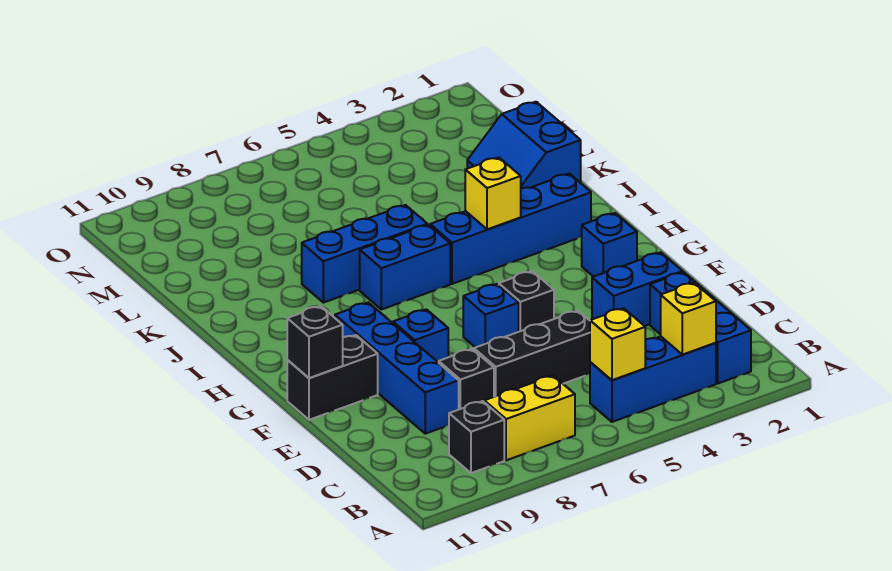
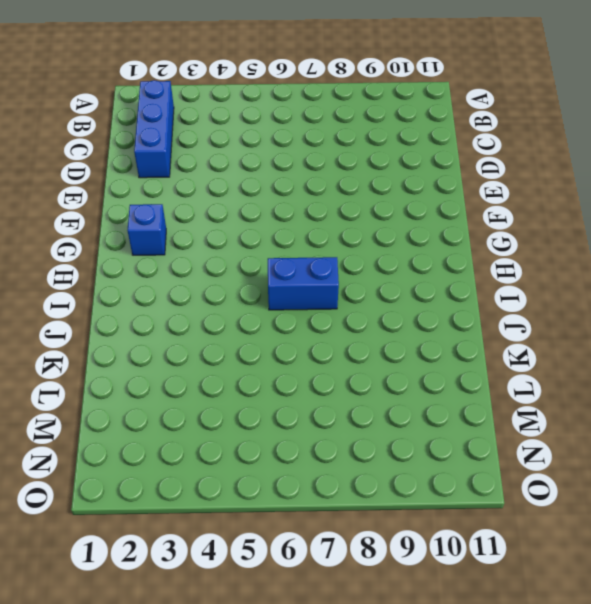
none -> blue brick B3:B5 level 1
none -> yellow brick B7:B8 level 1
none -> black brick B9 level 1

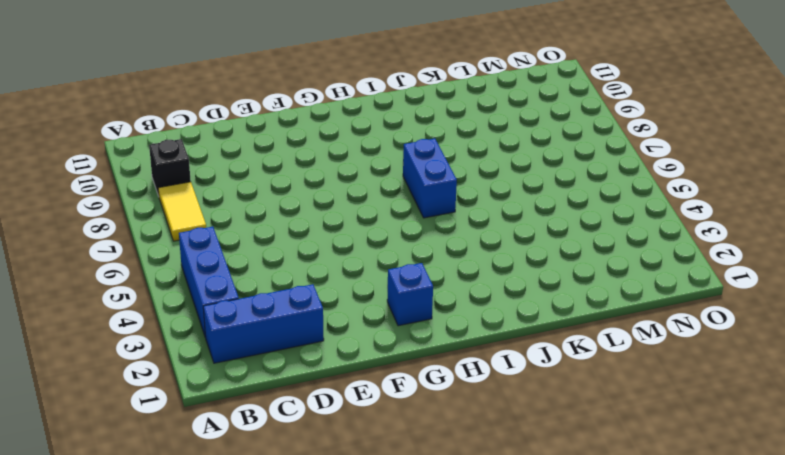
yellow tile B7:B8 level 1 -> yellow brick B7:B8 level 1
none -> black brick D5:D7 level 1
none -> black brick D8 level 1
none -> blue brick D9:G9 level 1

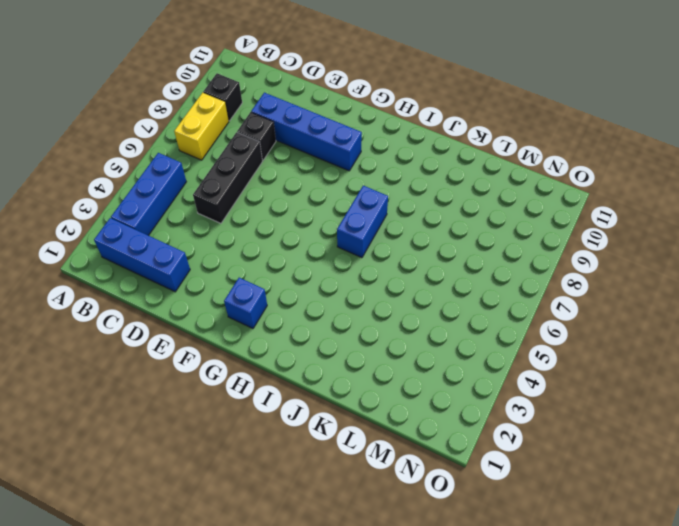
none -> blue brick E2:E3 level 1
none -> black brick F5 level 1
none -> blue brick F6 level 1

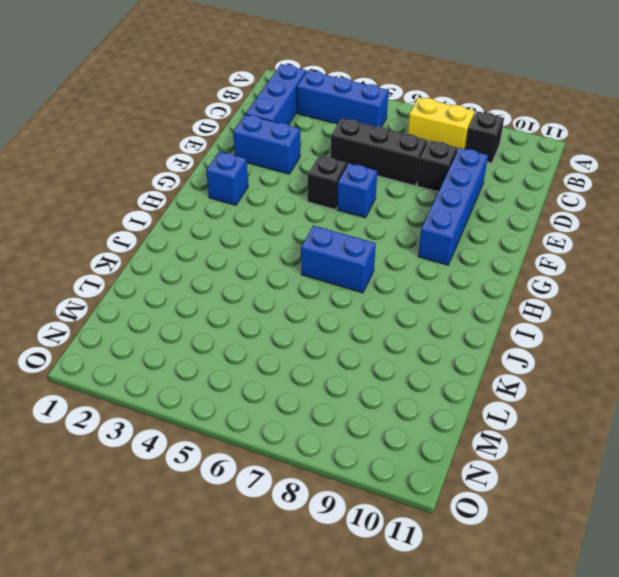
none -> blue brick F8 level 1
none -> black brick F10:F11 level 1
none -> blue brick I2:I5 level 1

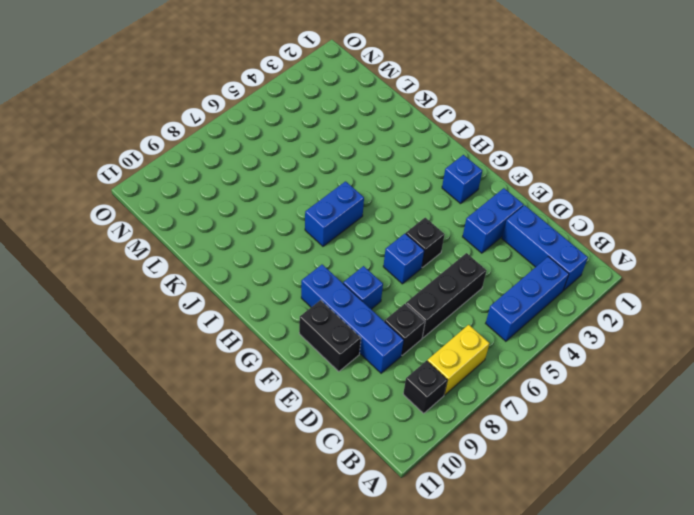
black brick E10:F10 level 1 -> black brick F10:F11 level 1
none -> blue brick I2:I5 level 1
none -> blue brick J6:J8 level 1
none -> blue slope K1:L2 level 1 top 1

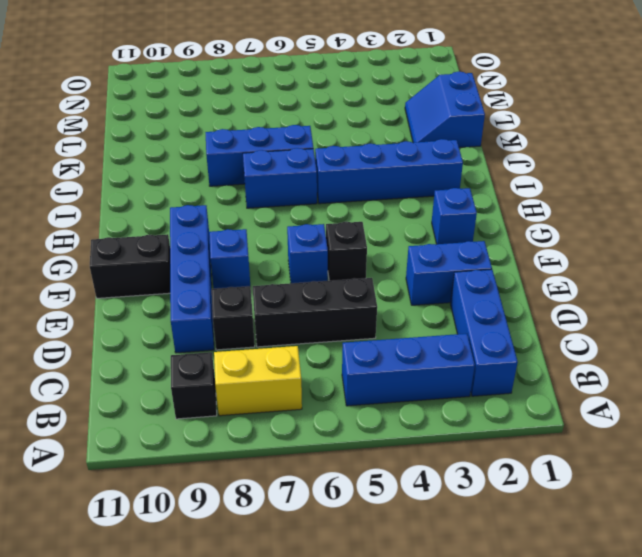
none -> yellow brick B3 level 2
none -> yellow brick B5 level 2
none -> black brick F11 level 2

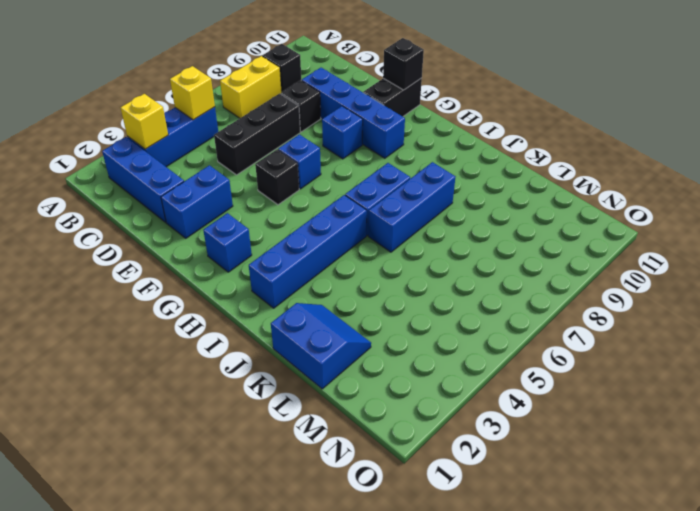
none -> yellow brick I4 level 2

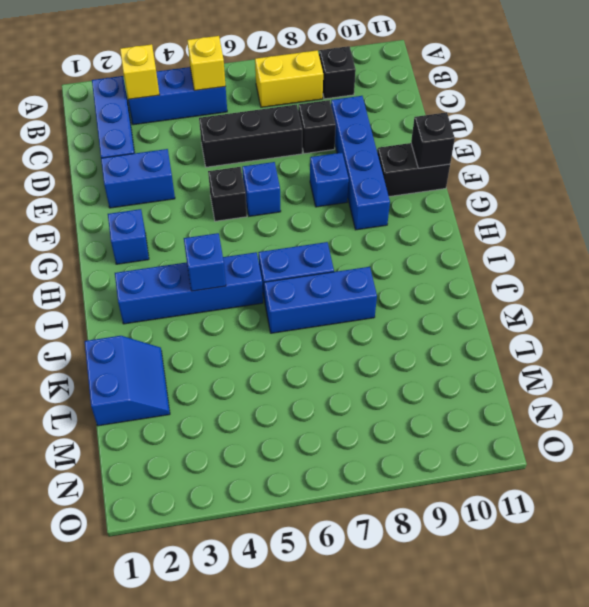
blue brick I4 level 2 -> yellow brick I4 level 2

